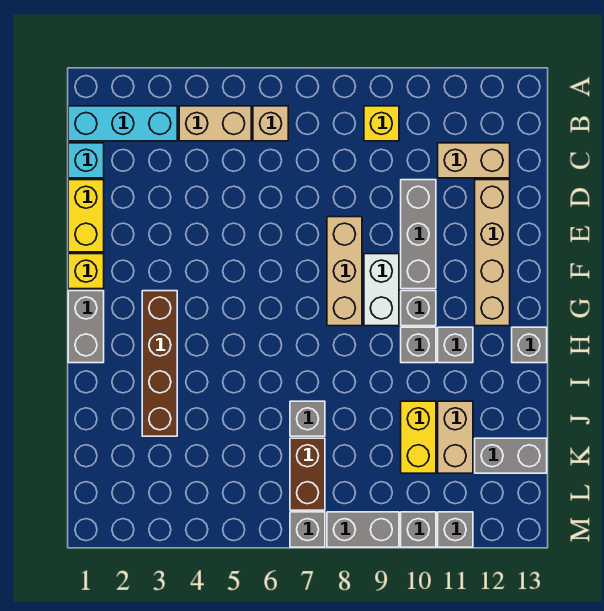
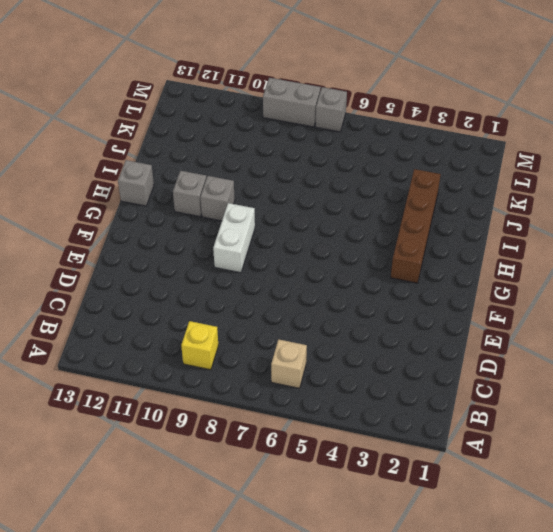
none -> cyan brick B1:B3 level 1
none -> tan brick B4:B5 level 1
none -> cyan brick C1 level 1

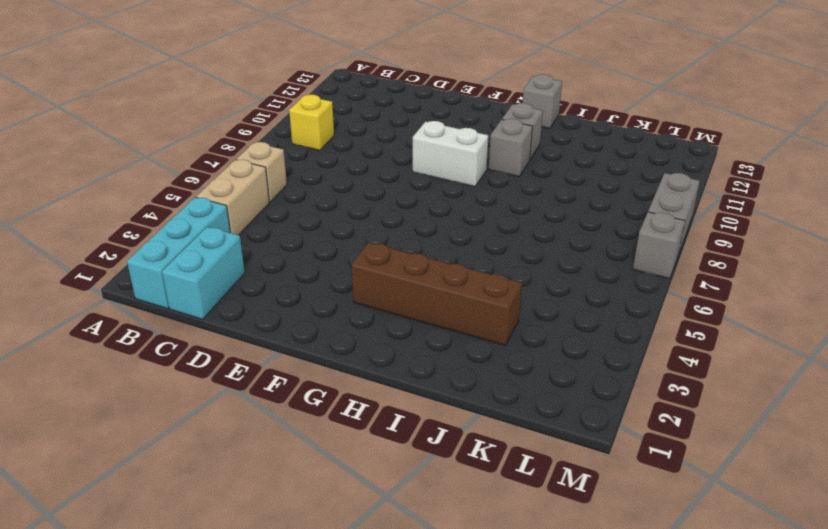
cyan brick C1:C2 level 1 -> cyan brick C1 level 1
none -> tan brick C11:C12 level 1
none -> yellow brick D1:E1 level 1
none -> grey brick D10:F10 level 1

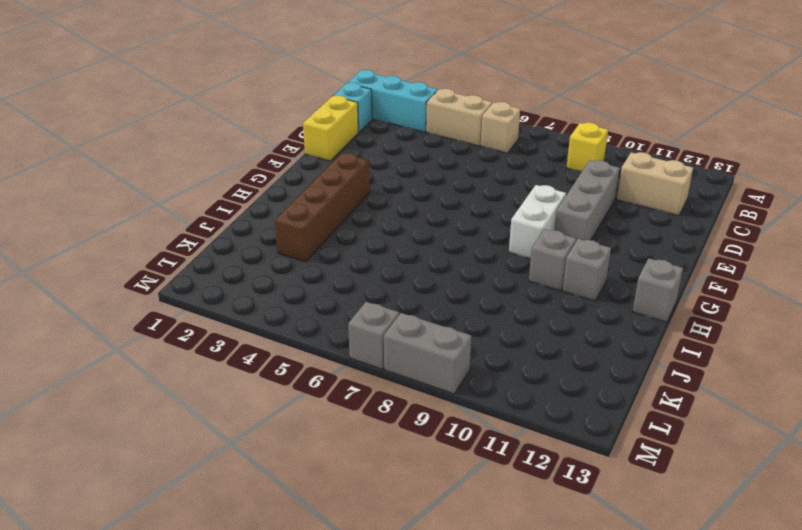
none -> tan brick D12:G12 level 1
none -> tan brick E8:G8 level 1
none -> yellow brick F1 level 1

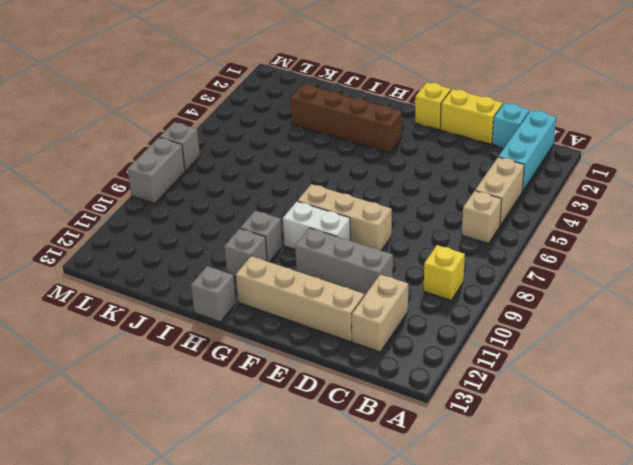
none -> grey brick G1:H1 level 1
none -> grey brick G10 level 1
none -> grey brick J7 level 1

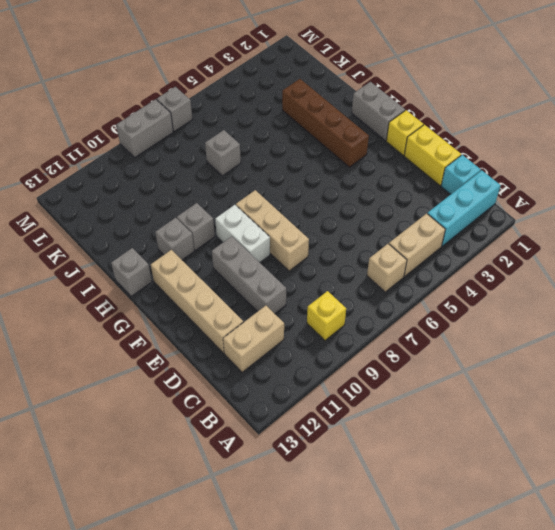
none -> grey brick G10 level 1
none -> yellow brick J10:K10 level 1
none -> tan brick J11:K11 level 1

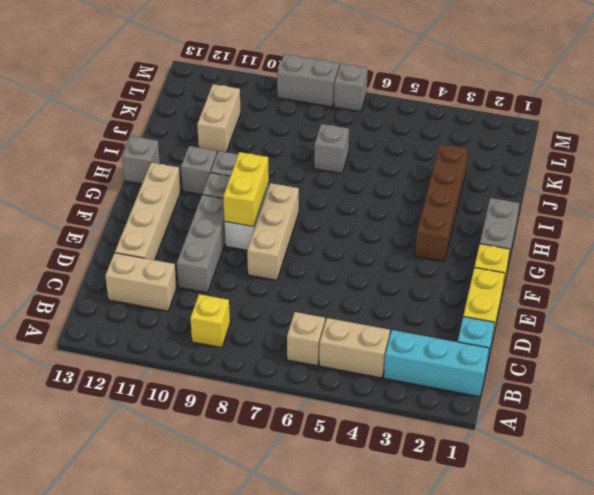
yellow brick F9:G9 level 2 -> yellow brick J10:K10 level 1
none -> brown brick K7:L7 level 1
none -> grey brick K12:K13 level 1
none -> grey brick M10 level 1

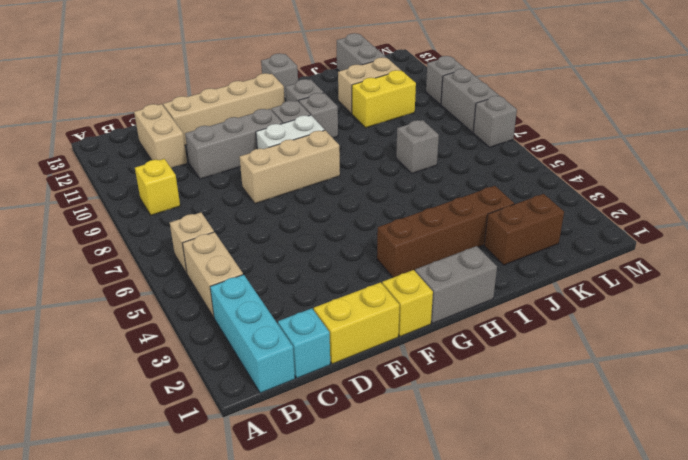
brown brick J2:K2 level 1 -> brown brick K7:L7 level 1
none -> grey brick M11 level 1

